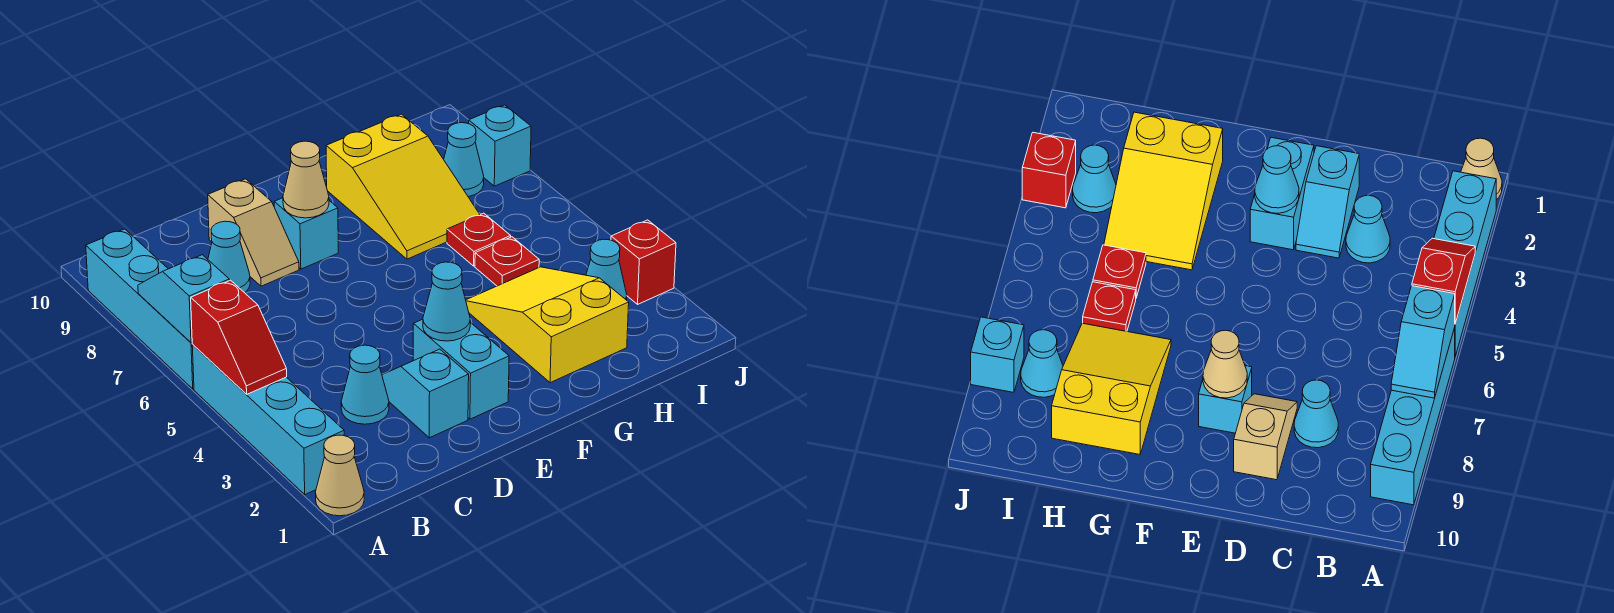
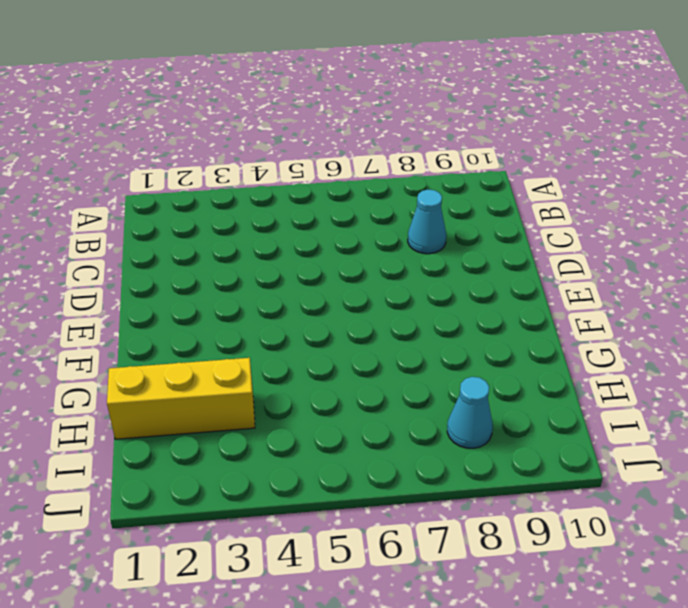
yellow brick H1:H3 level 1 -> yellow slope G2:H4 level 1 top 2
none -> tan cone A1 level 1
none -> cyan brick A2:A5 level 1
none -> cyan brick A6:A9 level 1

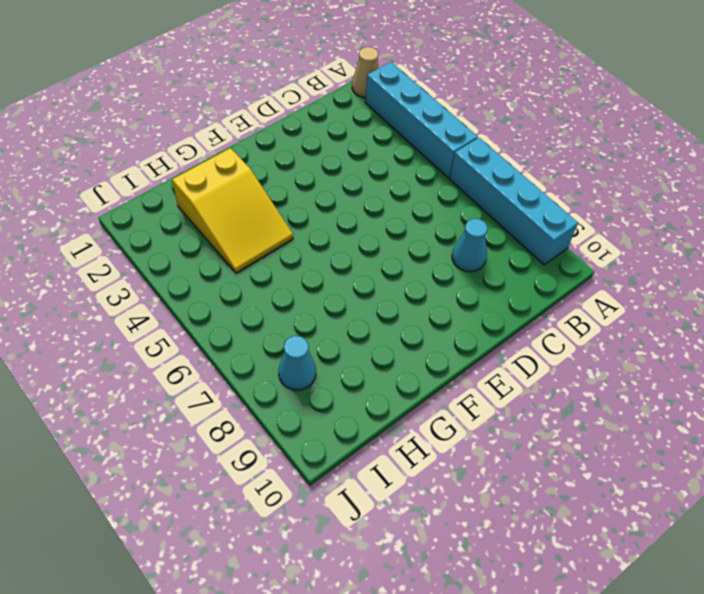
none -> cyan cone C3 level 1
none -> cyan slope D2:D3 level 1 top 2
none -> tan slope D8:D9 level 1 top 9

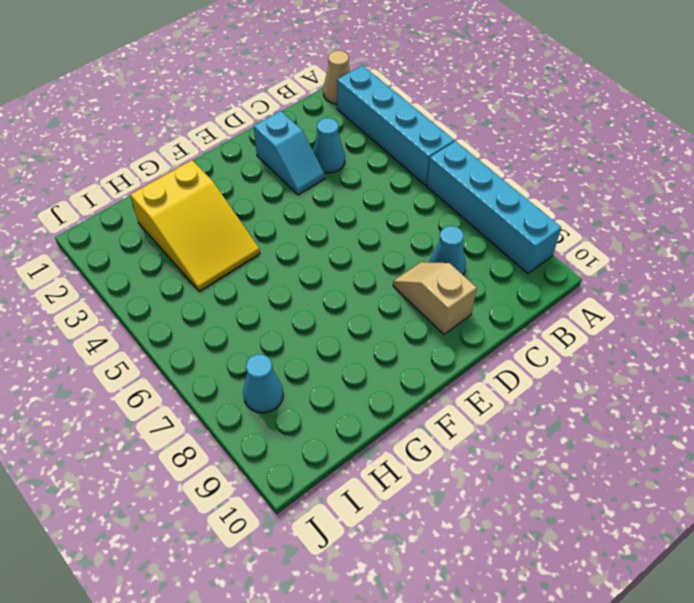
none -> cyan brick E2:E3 level 1
none -> cyan brick E8 level 1
none -> yellow slope G7:H9 level 1 top 9

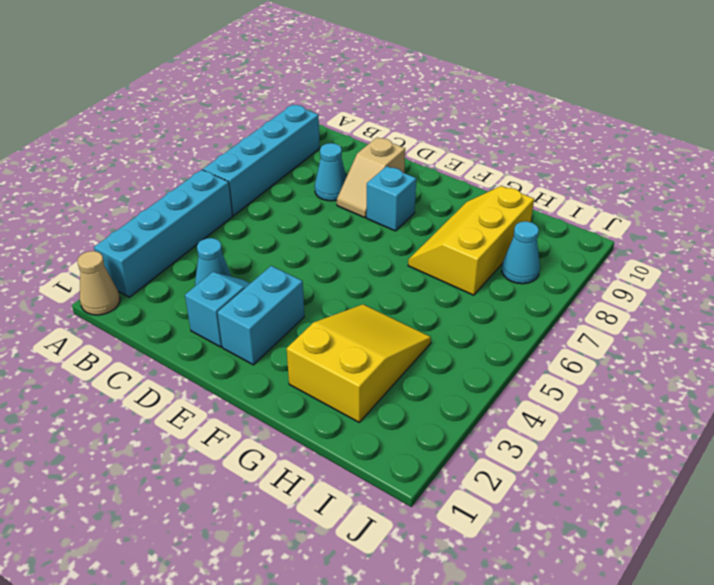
yellow slope G7:H9 level 1 top H -> yellow slope G7:H9 level 1 top 9
none -> red plate H5 level 1
none -> red plate H6 level 1
none -> cyan cone I3 level 1

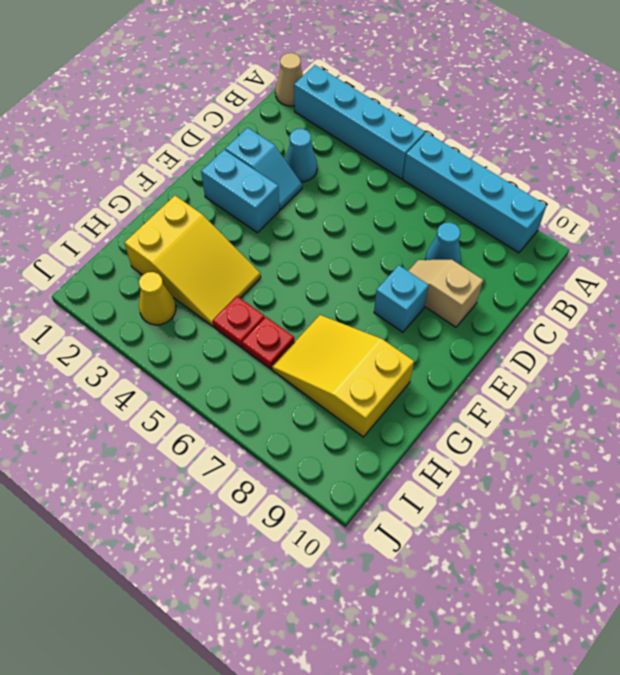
yellow cone I3 level 1 -> cyan cone I3 level 1
none -> cyan cone I8 level 1
none -> red brick J3 level 1
none -> cyan brick J8 level 1

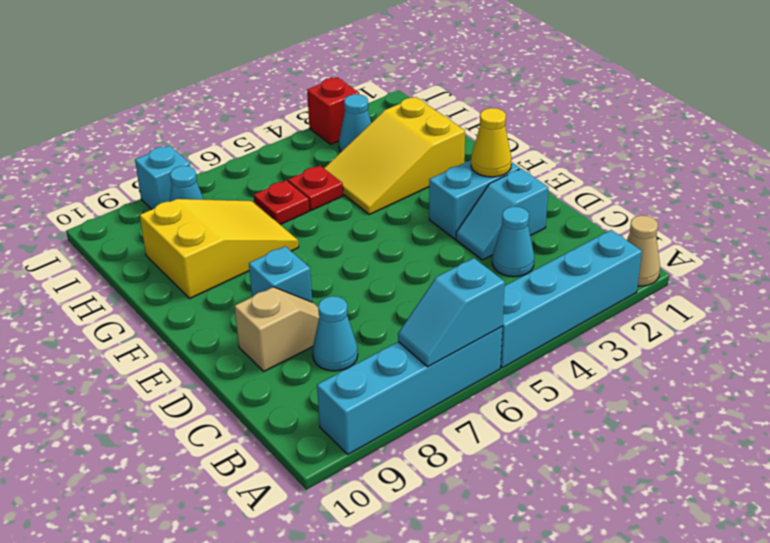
yellow cone E2 level 2 -> none
none -> red slope A4:A5 level 2 top 5
none -> cyan cone E3 level 2
none -> tan cone E8 level 2

